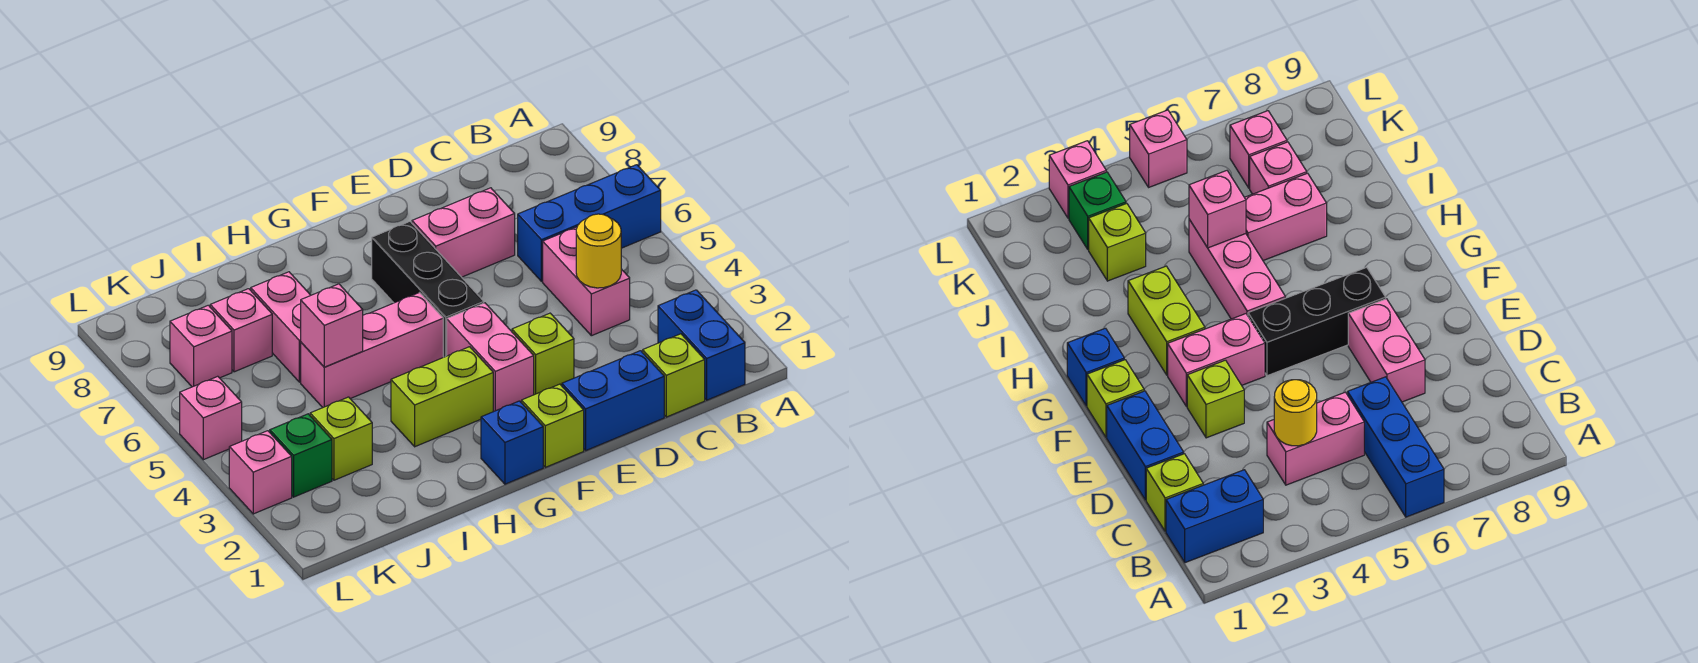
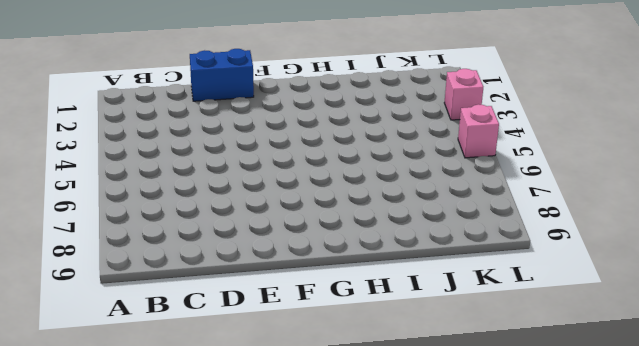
none -> blue brick A6:C6 level 1
none -> blue brick B1:B2 level 1
none -> lime brick C1 level 1

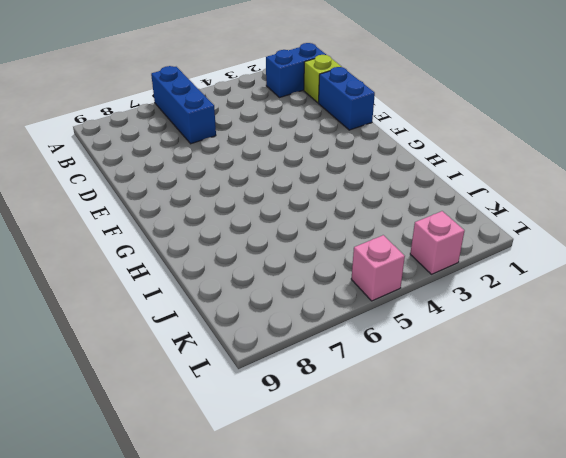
none -> pink brick C4:C5 level 1
none -> pink brick D7:E7 level 1
none -> lime brick E3 level 1

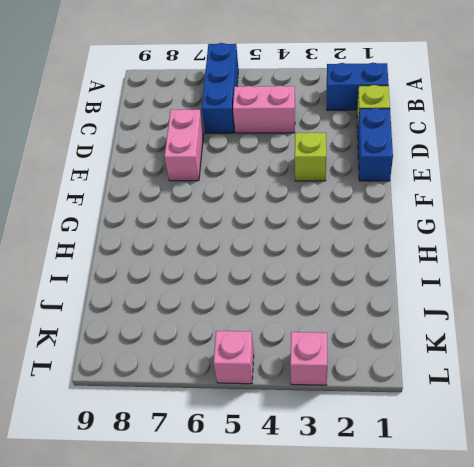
none -> lime brick F1 level 1
none -> pink brick F3:F4 level 1
none -> black brick F5:F7 level 1

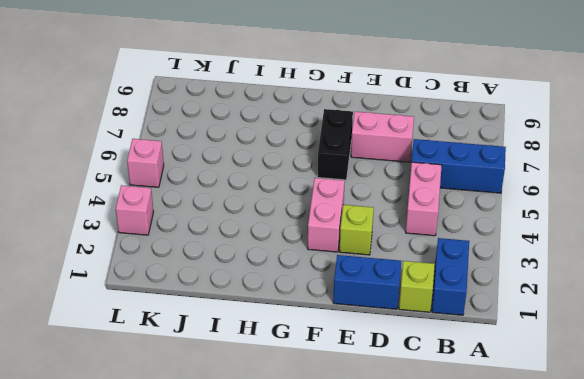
black brick F6:F7 level 1 -> black brick F5:F7 level 1
none -> lime brick F1 level 1
none -> blue brick G1 level 1
none -> lime brick G3:H3 level 1

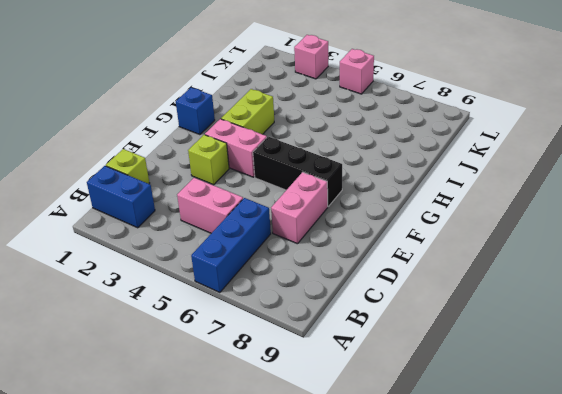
none -> blue brick D1:E1 level 1
none -> lime brick F1 level 1
none -> pink brick G5:I5 level 1

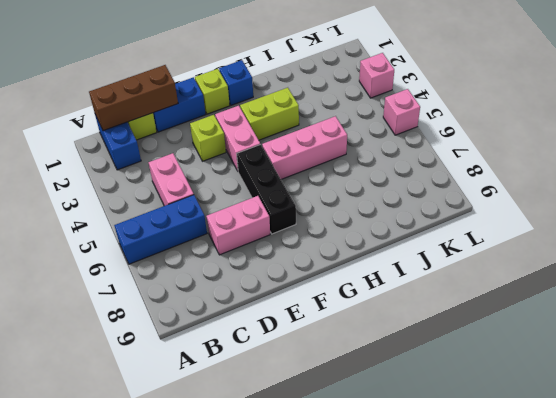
brown brick B1:D1 level 2 -> none
none -> pink brick I6:I7 level 1
none -> lime brick J3 level 1
none -> pink brick J7 level 1

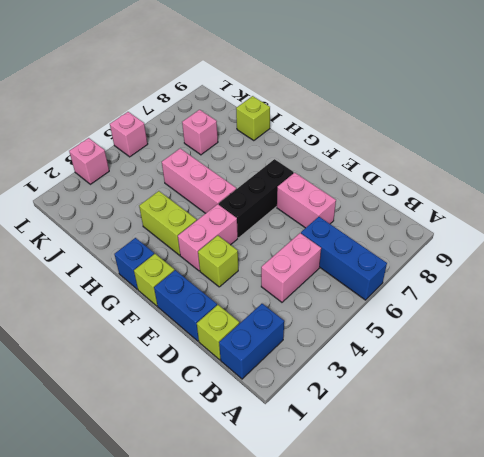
lime brick I9 level 1 -> lime brick J3 level 1
none -> pink brick I6:I7 level 1
none -> green brick K3 level 1
none -> pink brick K7 level 1

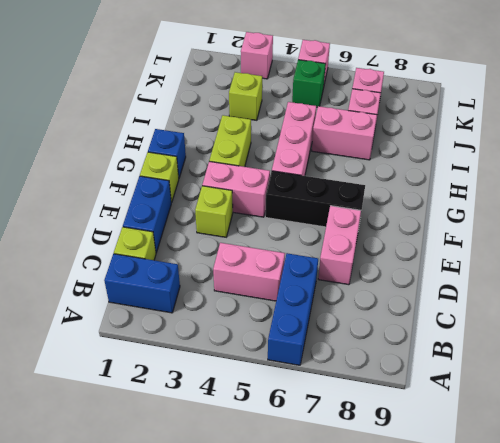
green brick K5 level 1 -> green brick K3 level 1
none -> yellow round brick C4 level 2
none -> pink brick I5 level 2

